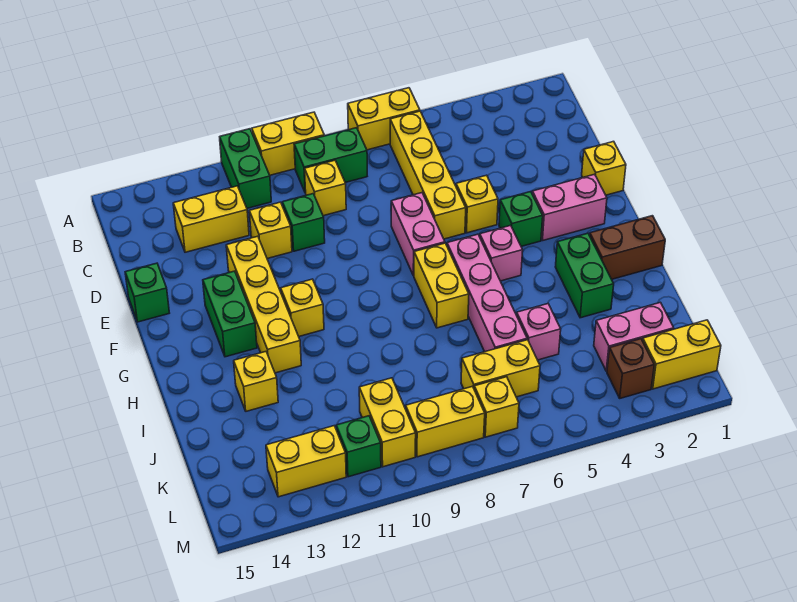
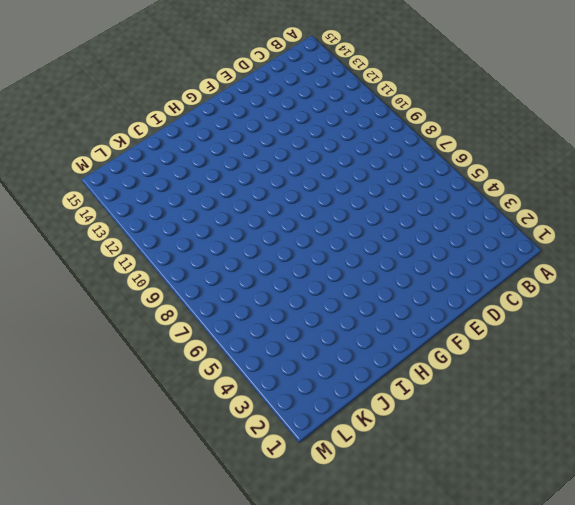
none -> yellow brick A6:A7 level 1
none -> yellow brick A9:A10 level 1
none -> green brick A11:B11 level 1
none -> yellow brick B6:E6 level 1

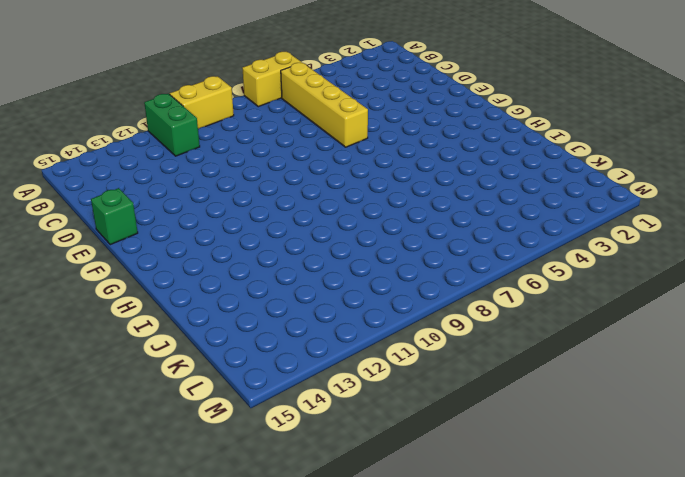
none -> green brick B8:B9 level 1
none -> yellow brick C9 level 1
none -> yellow brick C12:C13 level 1
none -> green brick D10 level 1

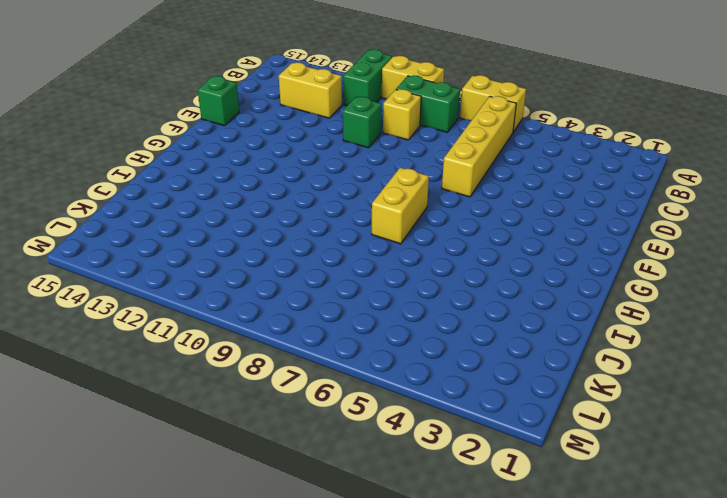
none -> yellow brick D11 level 1
none -> yellow brick E1 level 1
none -> yellow brick E5 level 1
none -> pink brick E7:F7 level 1

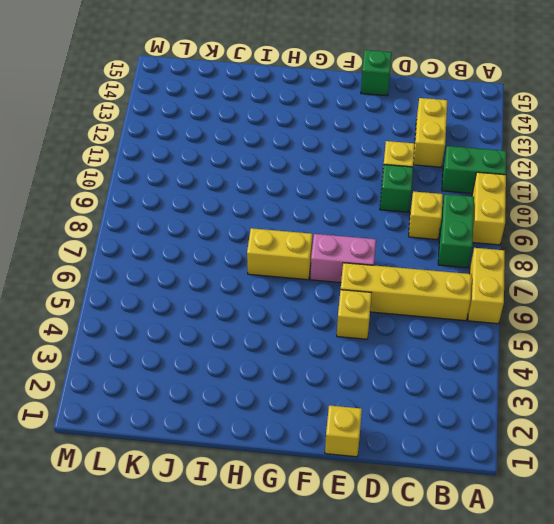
none -> yellow brick E12:H12 level 1
none -> pink brick F2:F3 level 1
none -> green brick F4 level 1
none -> green brick F13:G13 level 1

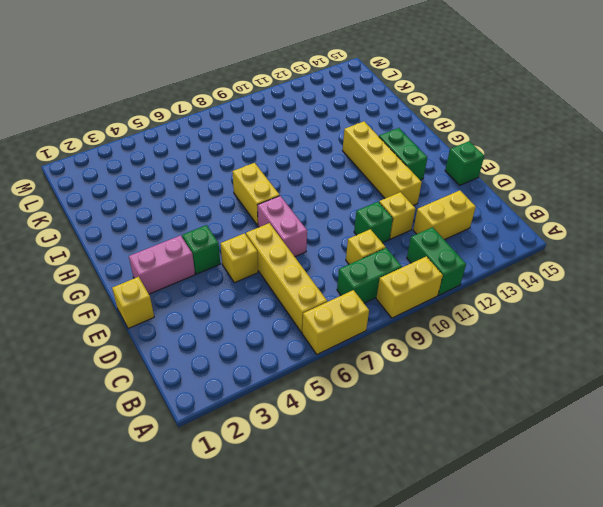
none -> pink brick G5 level 1
none -> pink brick G6:J6 level 1
none -> yellow brick G11 level 1
none -> brown brick H1:H2 level 1

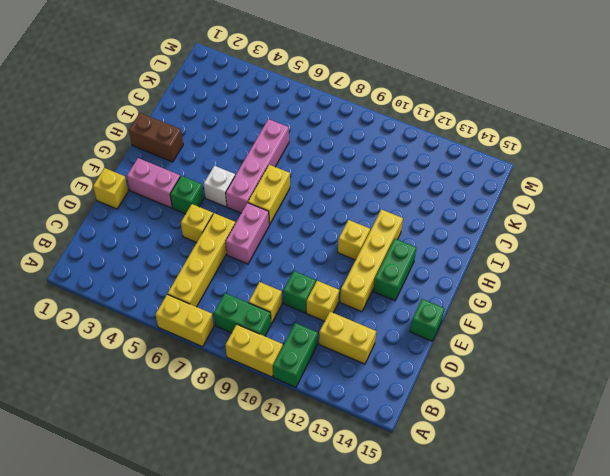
white brick G5 level 1 -> pink brick G5 level 1
none -> green brick H3:I3 level 1
none -> yellow brick I13 level 1
none -> pink brick J5 level 1
none -> pink brick K2:K3 level 1

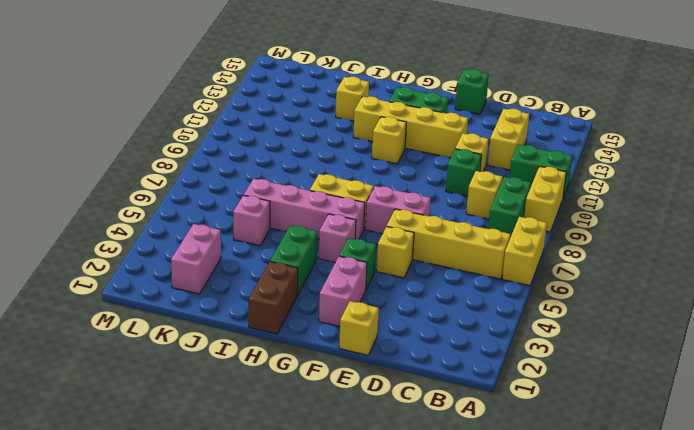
green brick H3:H4 level 1 -> green brick H3:I3 level 1
none -> yellow brick K6:K7 level 1
none -> yellow brick K10:L10 level 1
none -> yellow brick L1:L2 level 1
none -> brown brick L3 level 1

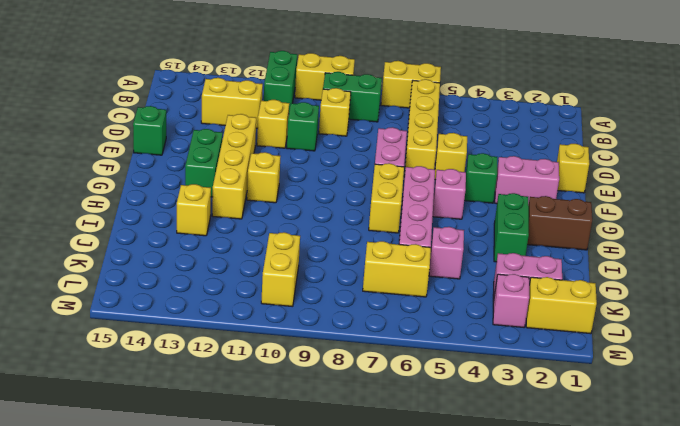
pink brick L3 level 1 -> brown brick L3 level 1
none -> yellow brick L7 level 1
none -> yellow brick L8:L9 level 1
none -> green brick L11 level 1
none -> yellow brick L12:L13 level 1

